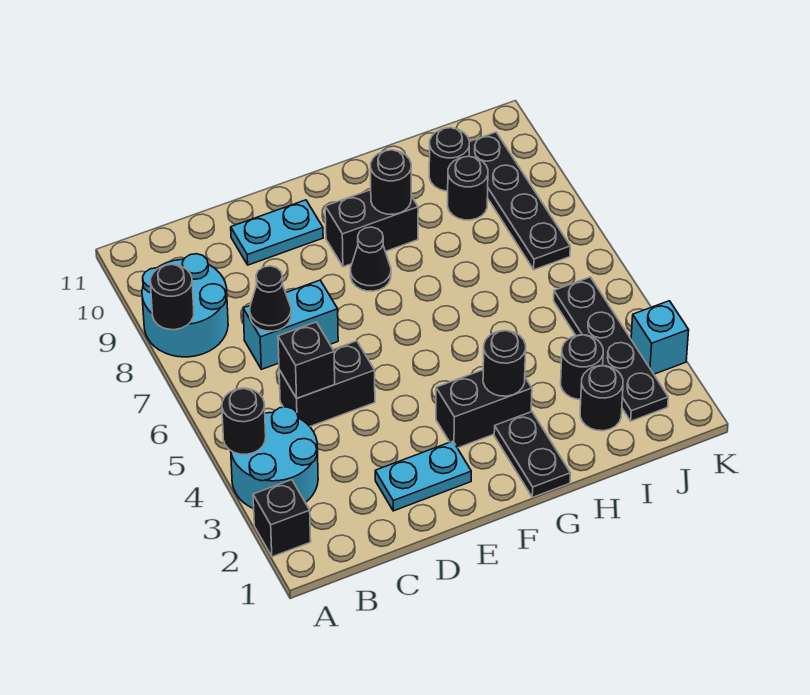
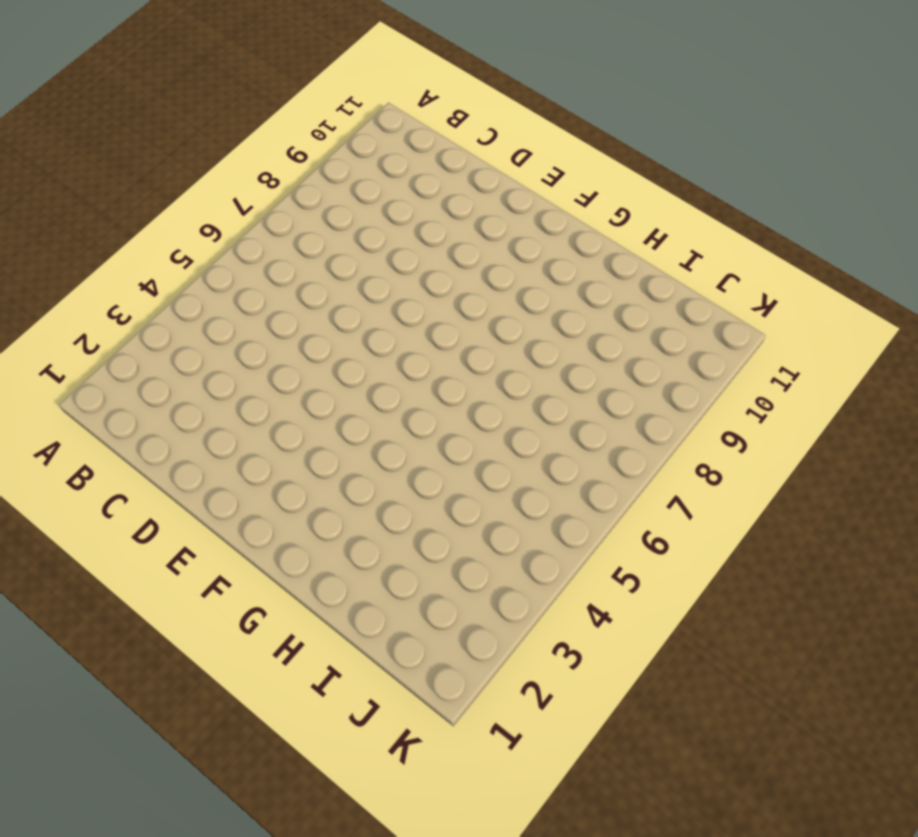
none -> black brick A2 level 1
none -> cyan round brick A3:B4 level 1
none -> cyan round brick A8:B9 level 1

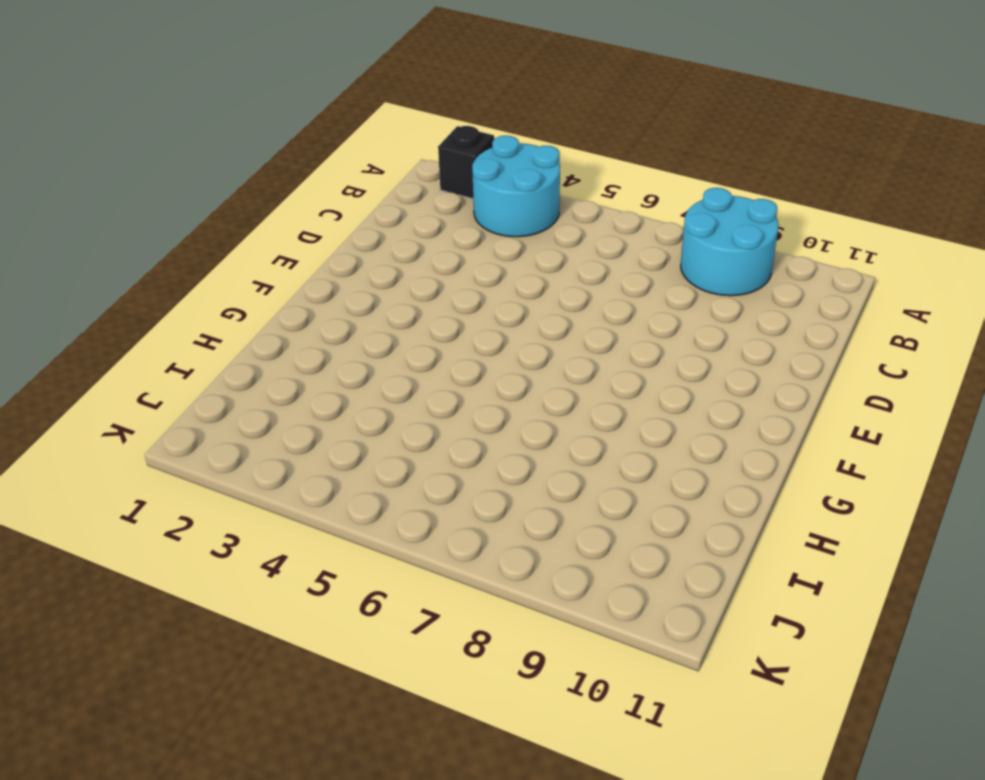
none -> black brick C5:D5 level 1
none -> cyan brick C7:D7 level 1
none -> cyan plate D2:E2 level 1

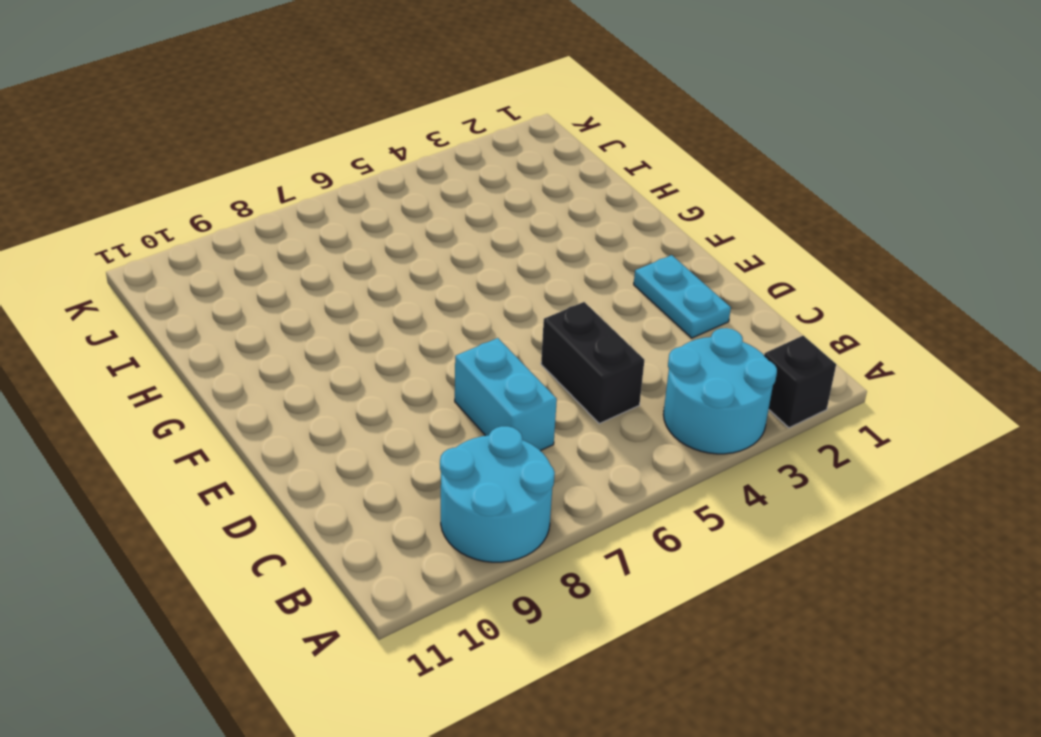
none -> cyan plate D10:E10 level 1
none -> black brick F3:G3 level 1
none -> black cone F8 level 1

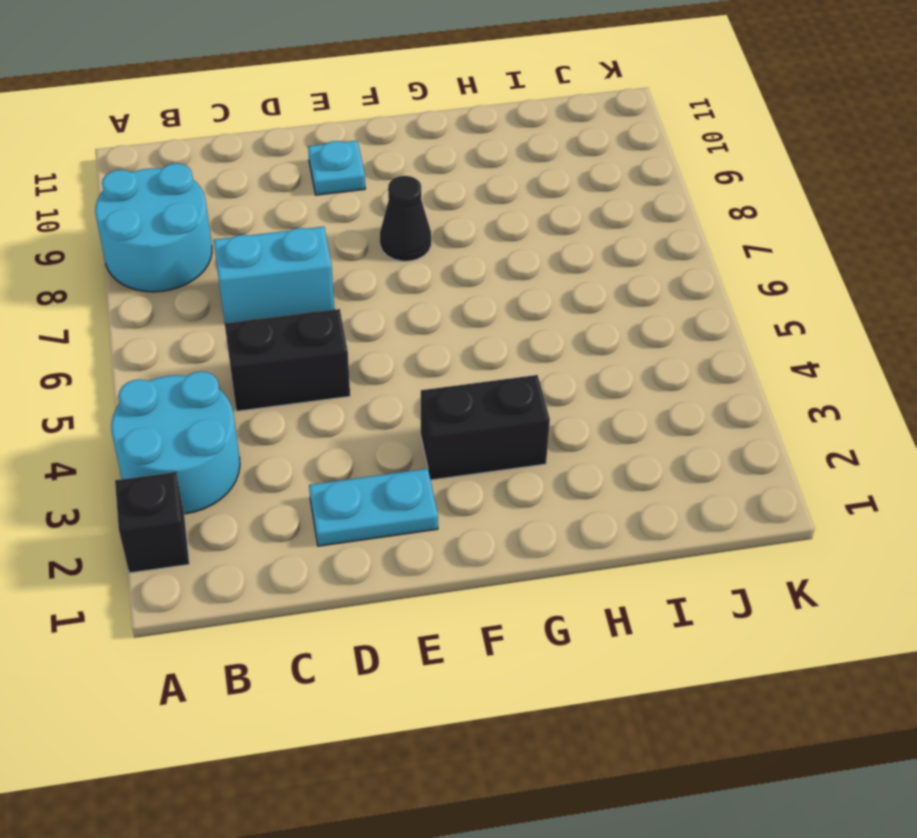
cyan plate E10 level 1 -> cyan plate D10:E10 level 1
none -> black brick F9:G9 level 1
none -> black plate G1:G2 level 1
none -> black round brick I2 level 1

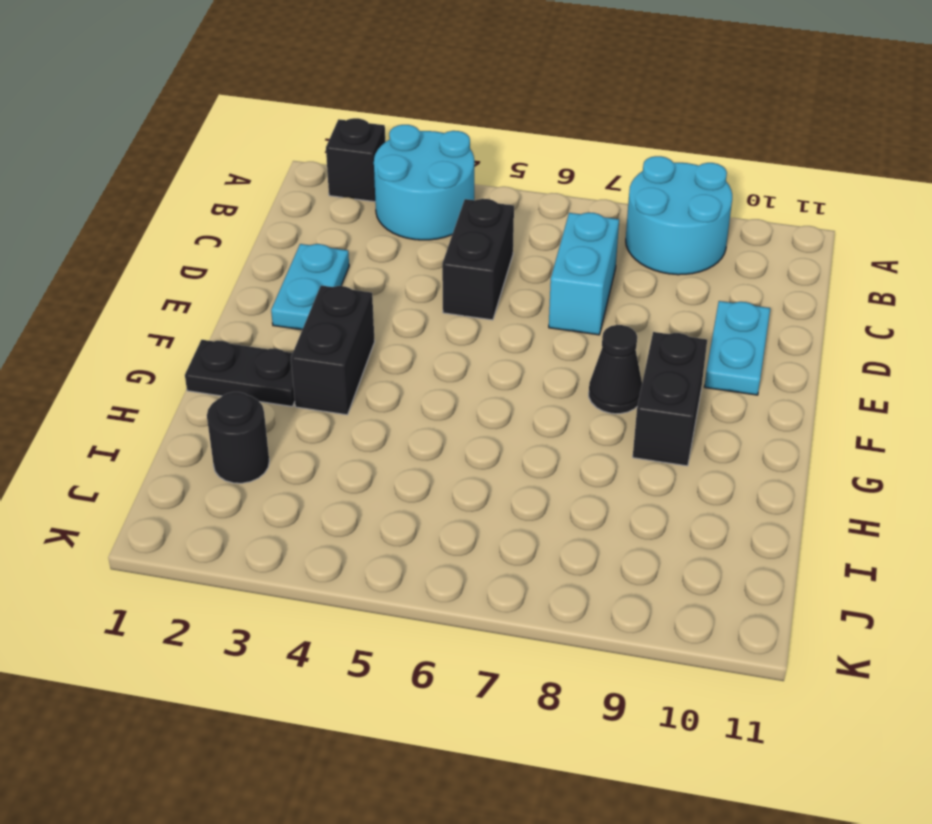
none -> black round brick I3 level 1
none -> black round brick I9 level 1
none -> black round brick I10 level 1

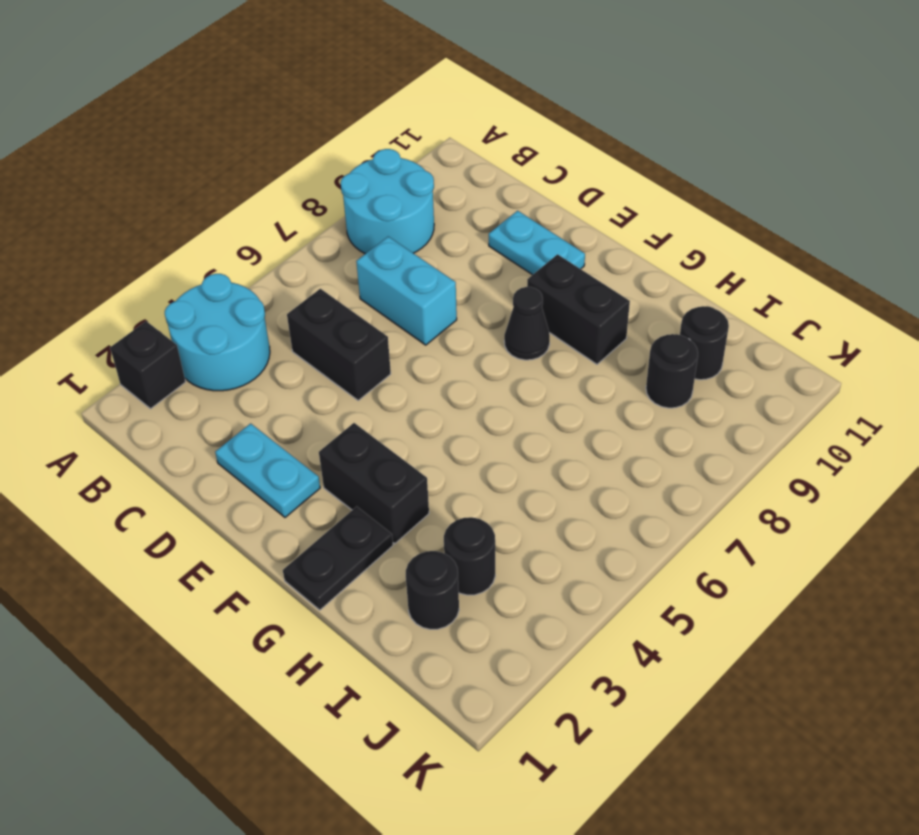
none -> black plate J2:J5 level 1
none -> black plate J7:J10 level 1
none -> cyan brick K3 level 1

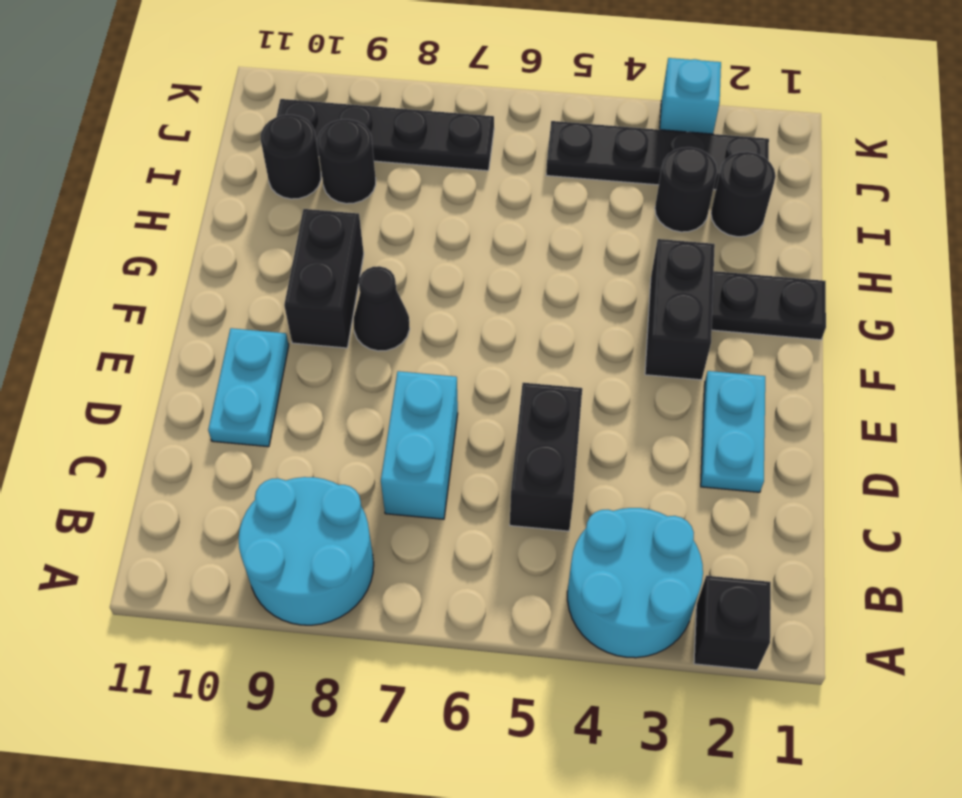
none -> black round brick A4 level 2
none -> black round brick A8 level 2
none -> black brick C5 level 2

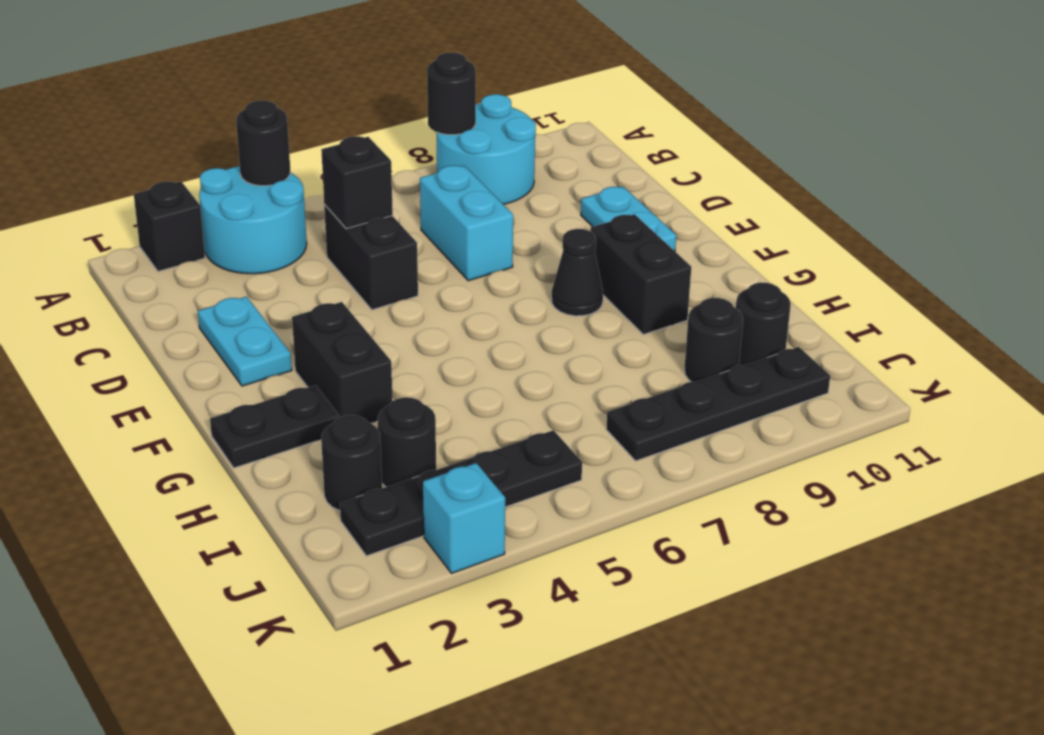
none -> black cone C7 level 2
none -> black round brick G3 level 2
none -> black round brick G9 level 2

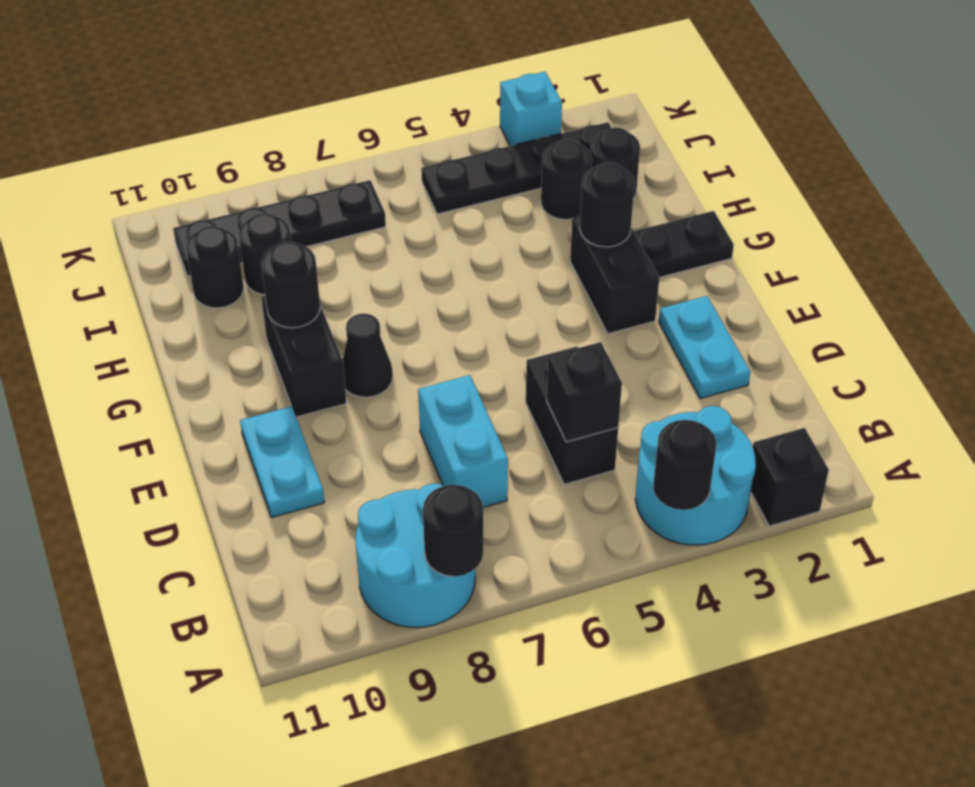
none -> black cone C7 level 2

